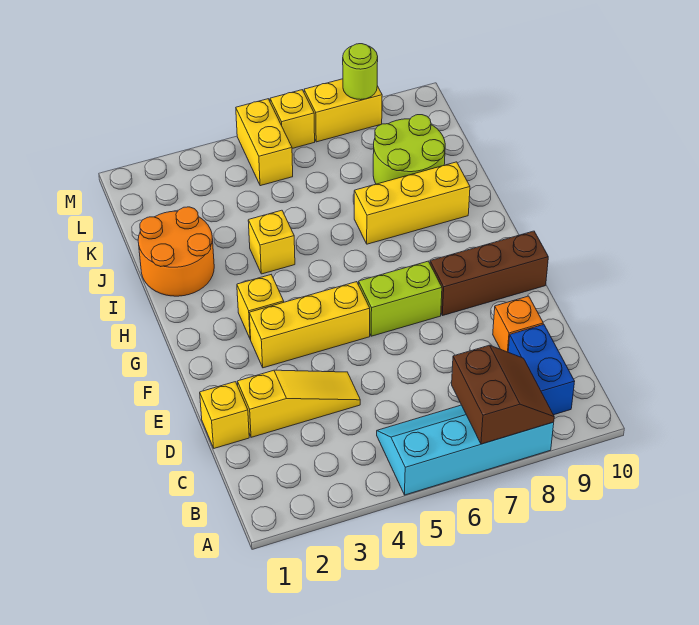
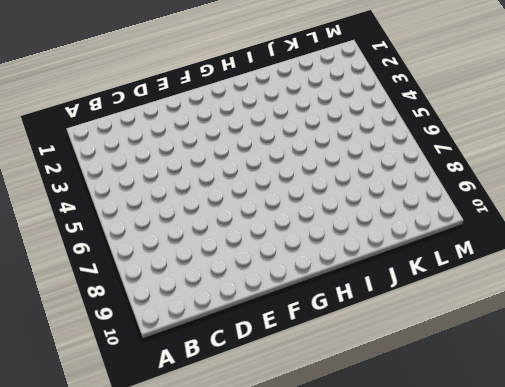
none -> cyan slope A5:B8 level 1 top A
none -> blue brick B9:C9 level 1
none -> yellow brick D1 level 1

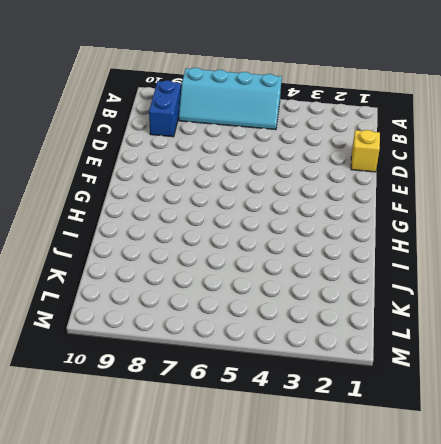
none -> yellow slope D2:D4 level 1 top 2
none -> orange brick D9 level 1
none -> yellow brick F3:F5 level 1

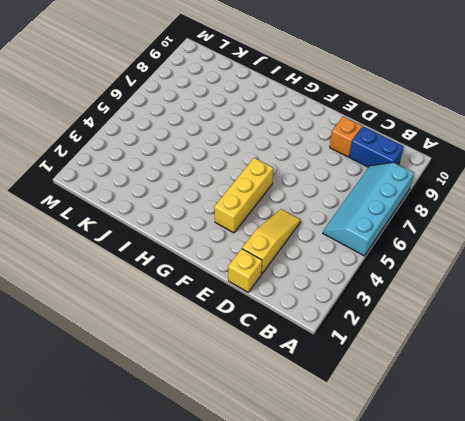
none -> lime brick F6:F7 level 1
none -> brown brick F8:F10 level 1
none -> yellow brick G3 level 1

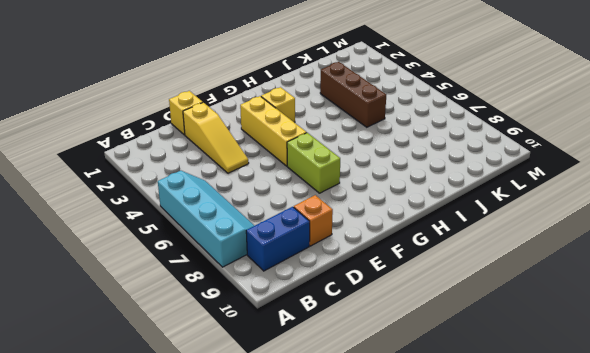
brown brick J3:J5 level 1 -> brown brick F8:F10 level 1
none -> orange round brick I1:J2 level 1
none -> yellow brick I4 level 1
none -> yellow brick I7:I9 level 1

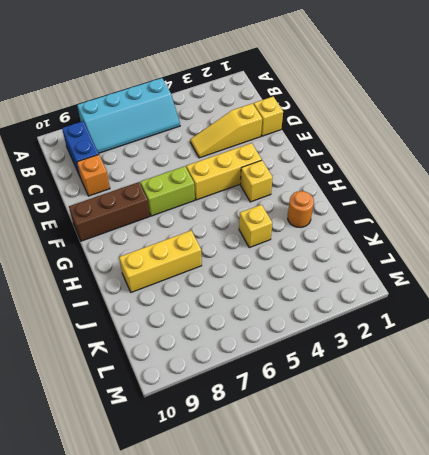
orange round brick I2 level 1 -> orange round brick I1:J2 level 1
none -> lime round brick J8:K9 level 1
none -> yellow brick L5:M5 level 1
none -> yellow brick M6 level 1

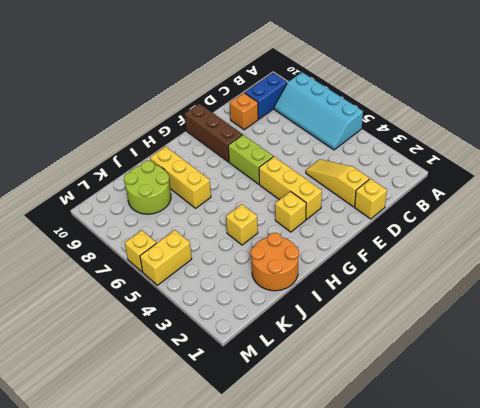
none -> yellow brick M7:M8 level 1
none -> brown slope A7:B8 level 2 top 7
none -> lime round brick M8 level 2

